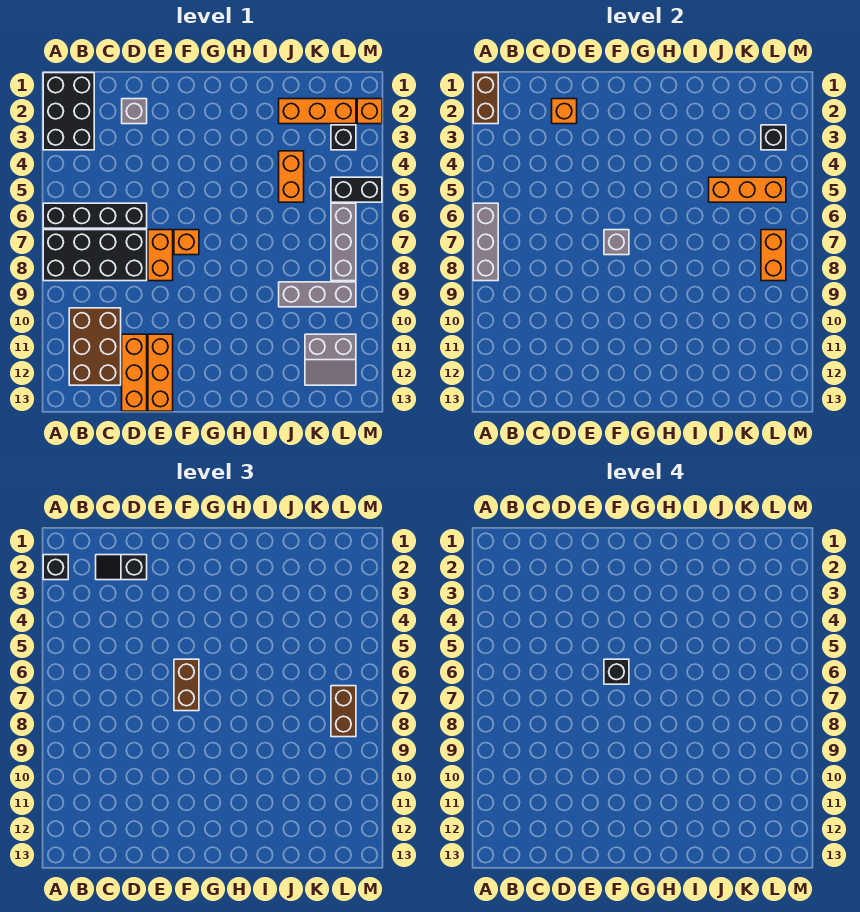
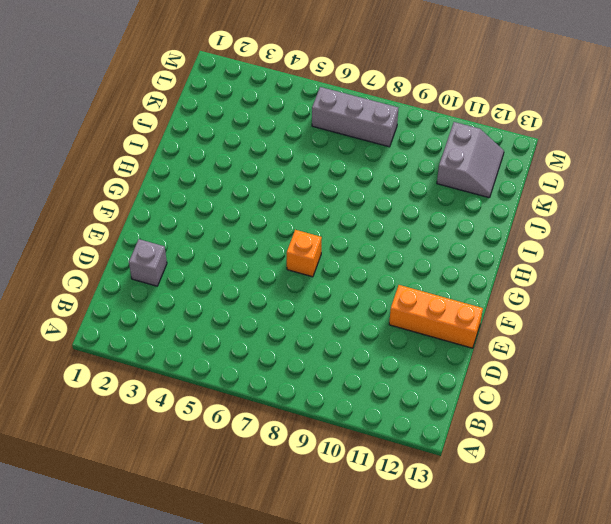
none -> black brick A1:B3 level 1
none -> black brick A6:D6 level 1
none -> black brick A7:D8 level 1

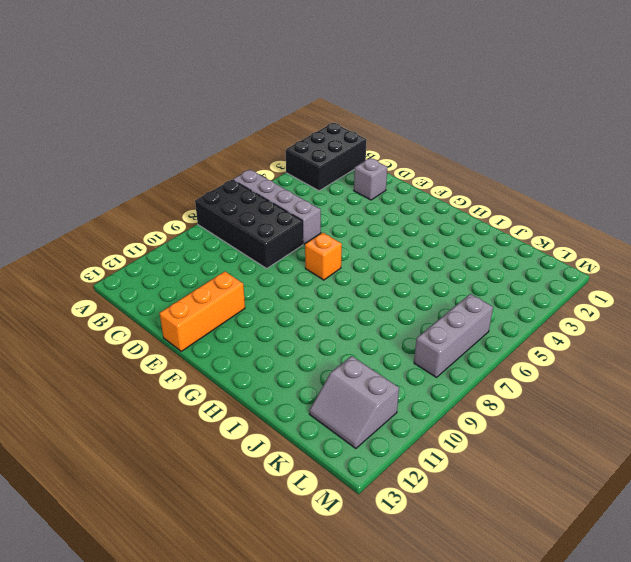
grey brick A6:D6 level 1 -> black brick A6:D6 level 1
none -> brown brick B10:C12 level 1
none -> orange brick D11:D13 level 1
none -> orange brick E7:E8 level 1

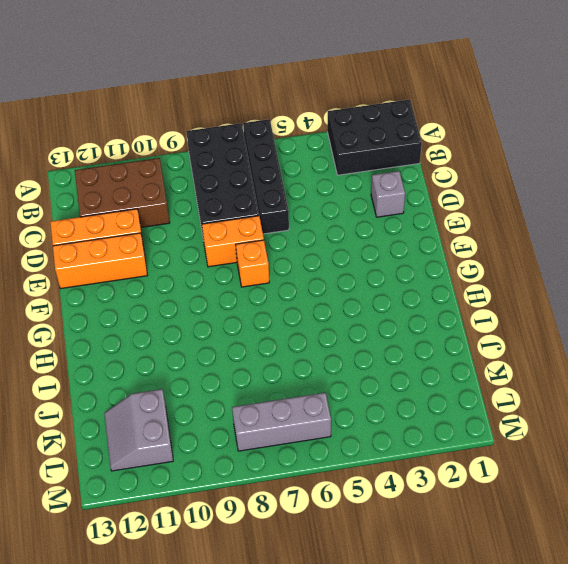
none -> orange brick J2:L2 level 1
none -> orange brick J4:J5 level 1
none -> grey brick J9:L9 level 1

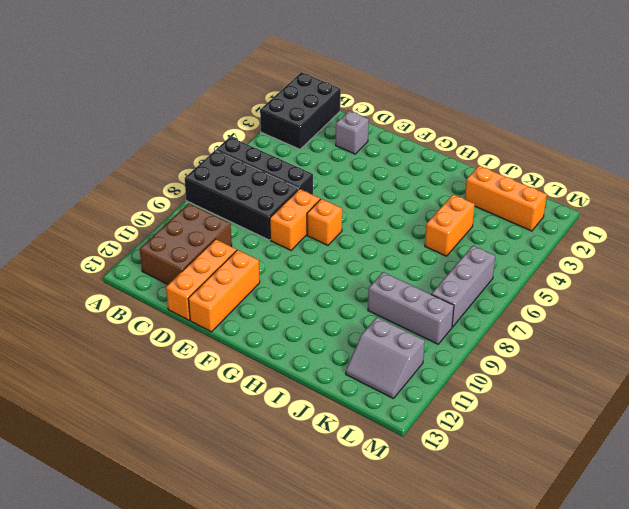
none -> black brick L3 level 1
none -> black brick L5:M5 level 1
none -> orange brick M2 level 1

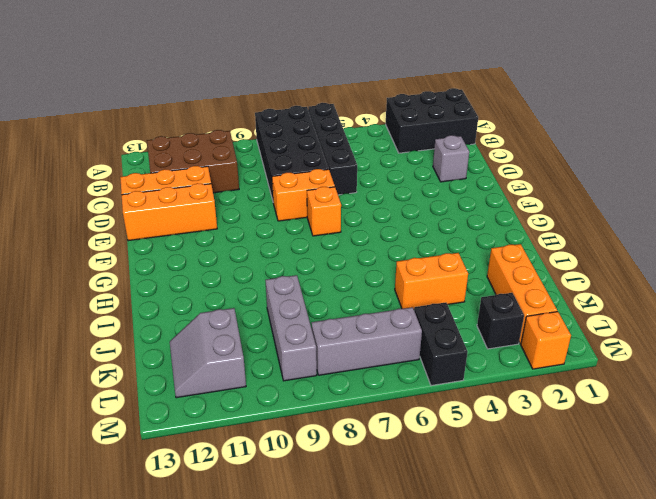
none -> brown brick A1:A2 level 2
none -> grey brick A6:A8 level 2
none -> orange brick D2 level 2

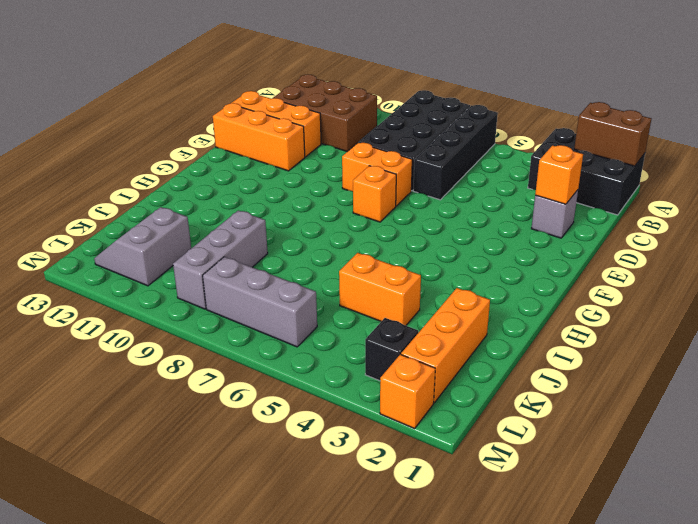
none -> black brick L5:M5 level 1
none -> grey brick A6:A8 level 2
none -> grey brick F7 level 2

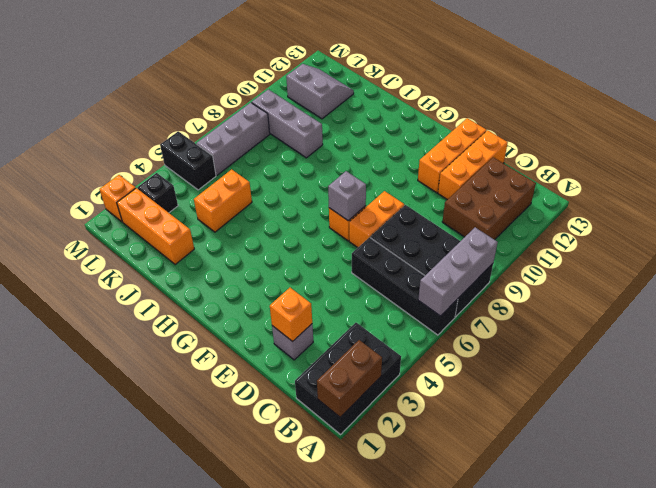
none -> orange brick J5:L5 level 2
none -> black brick L3 level 2
none -> orange brick L7:L8 level 2

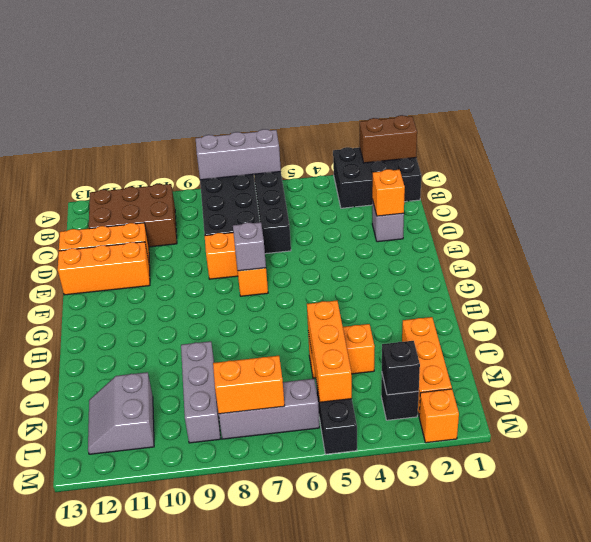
none -> black brick A2 level 3
none -> black slope C2:D2 level 3 top D
none -> brown brick F6:F7 level 3

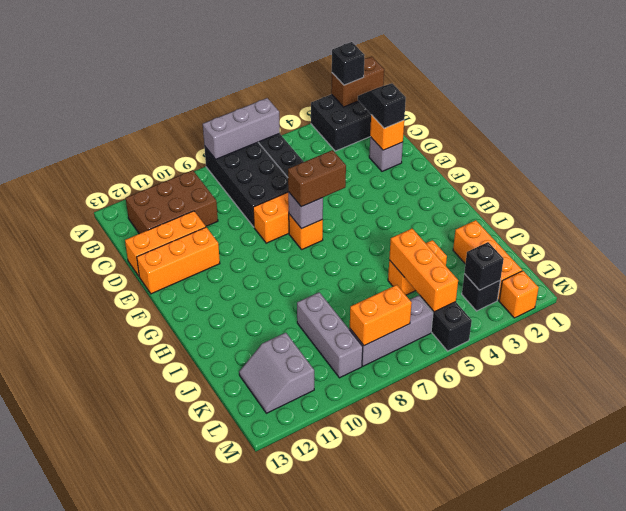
none -> brown brick L7:L8 level 3
none -> black brick F6 level 4

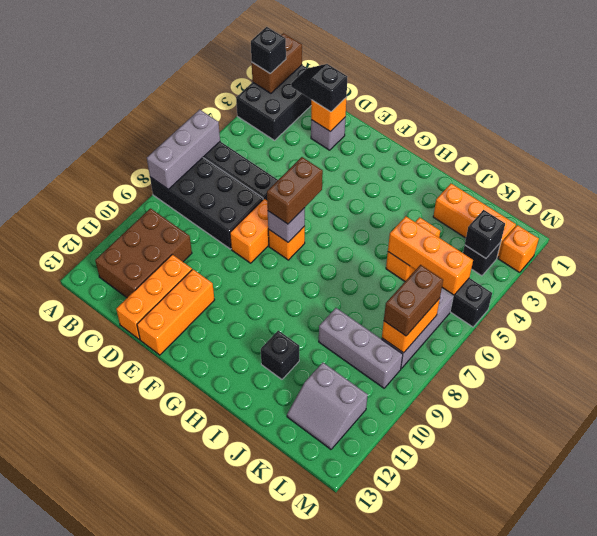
black brick I11 level 1 -> black brick F6 level 4

